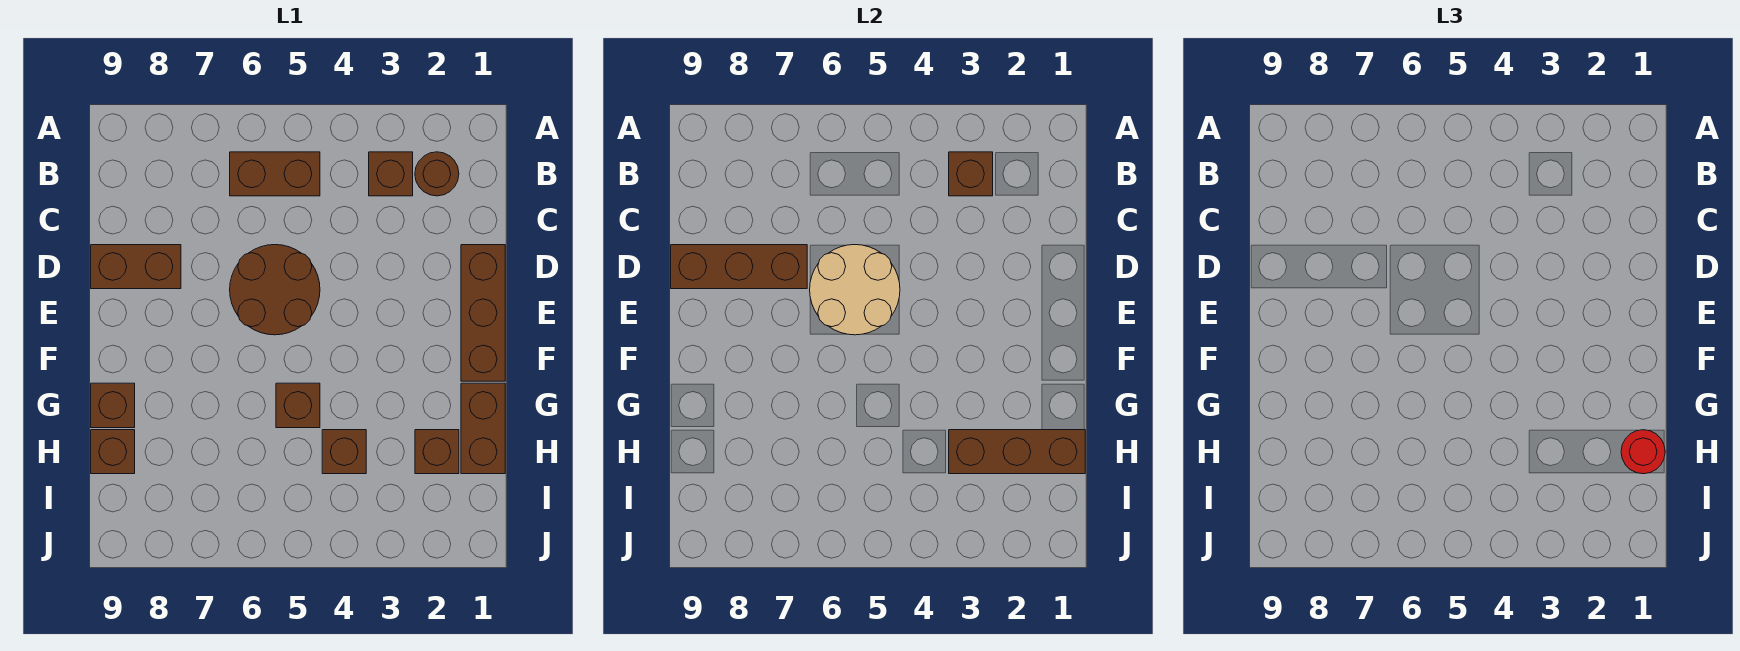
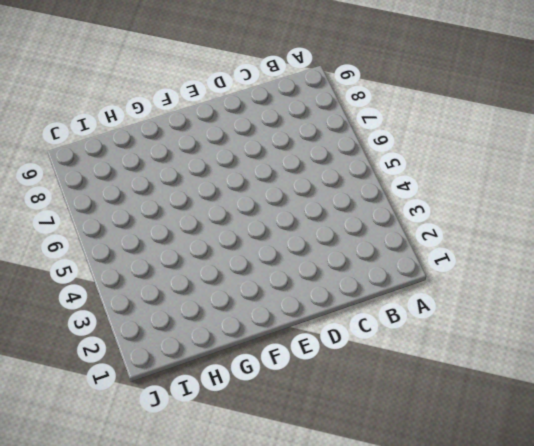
none -> brown round brick B2 level 1
none -> brown brick B3 level 1
none -> brown brick B5:B6 level 1

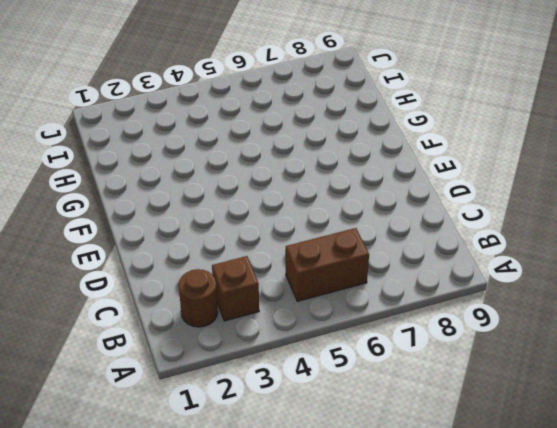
none -> brown brick D1:F1 level 1
none -> brown round brick D5:E6 level 1
none -> brown brick D8:D9 level 1

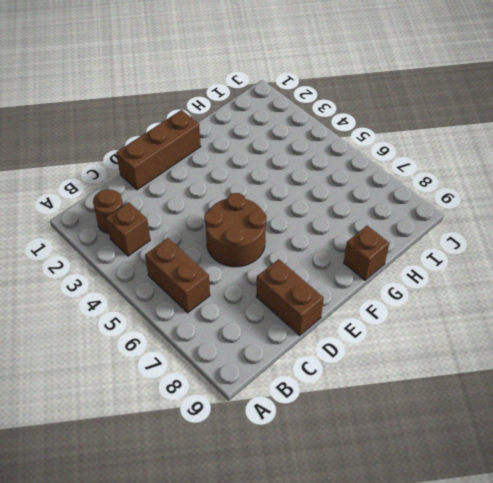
none -> brown brick G1:H1 level 1
none -> brown brick G5 level 1
none -> brown brick H2 level 1

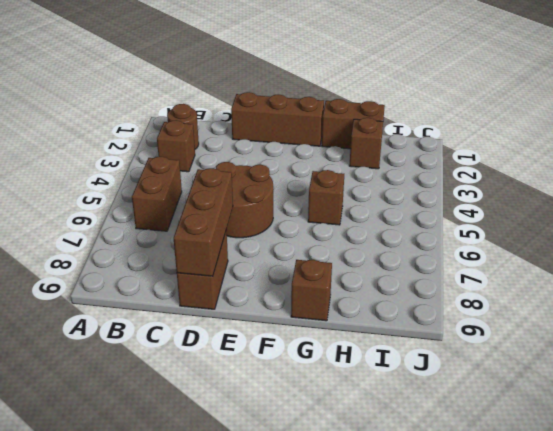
none -> brown brick H4 level 1
none -> brown brick H9 level 1
none -> brown brick B3 level 2

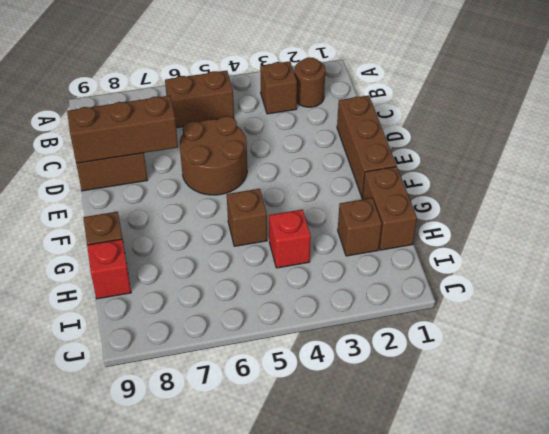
red brick H4 level 1 -> brown brick H4 level 1
red brick H9 level 1 -> brown brick H9 level 1
none -> brown brick B3 level 2
none -> tan round brick D5:E6 level 2
none -> brown brick H1:H3 level 2

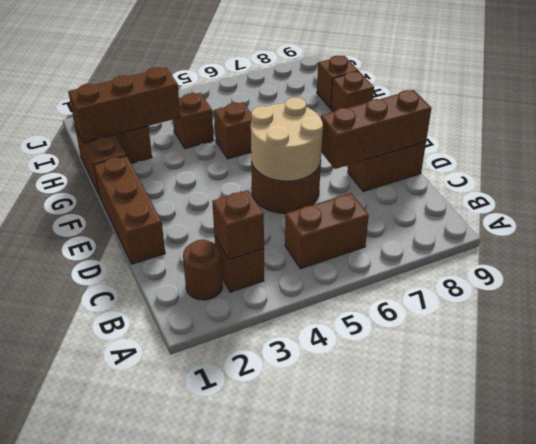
none -> red round brick H1 level 3

